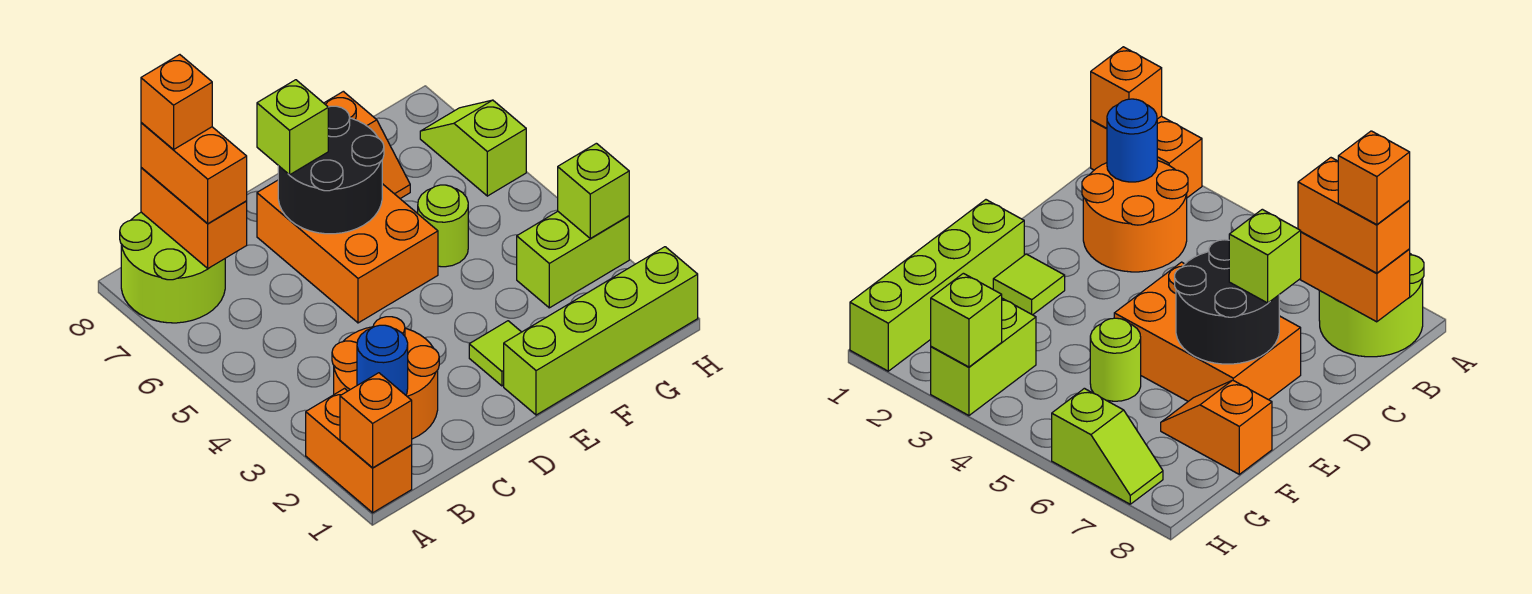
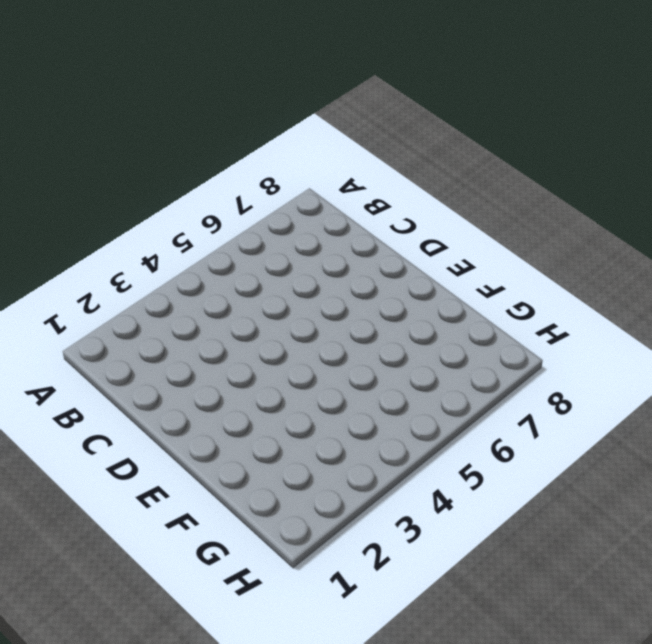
none -> orange brick A1:A2 level 1
none -> lime round brick A7:B8 level 1
none -> orange round brick B2:C3 level 1

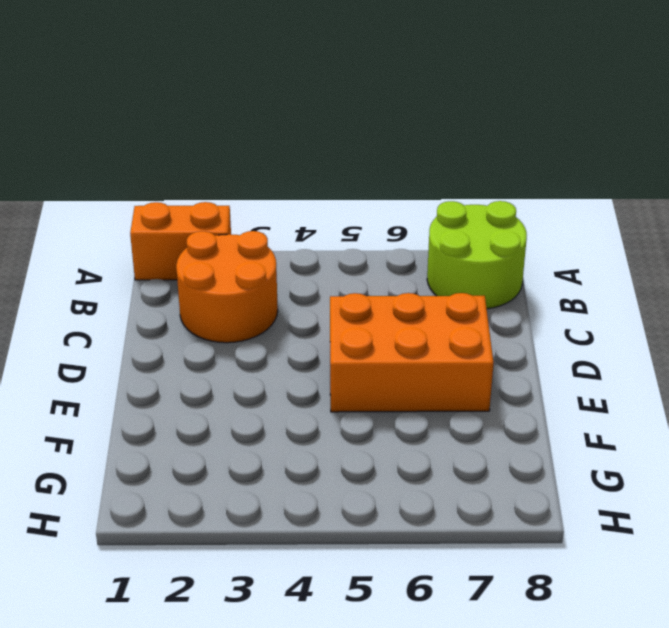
none -> lime brick E1:H1 level 1
none -> lime tile E2 level 1
none -> lime round brick F5 level 1

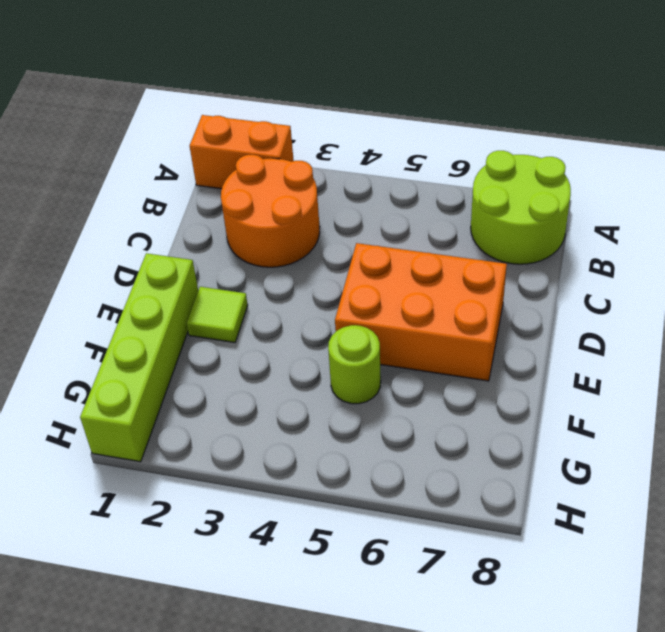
none -> orange slope F7:F8 level 1 top 8
none -> lime brick G3:H3 level 1
none -> lime slope H6:H7 level 1 top 6

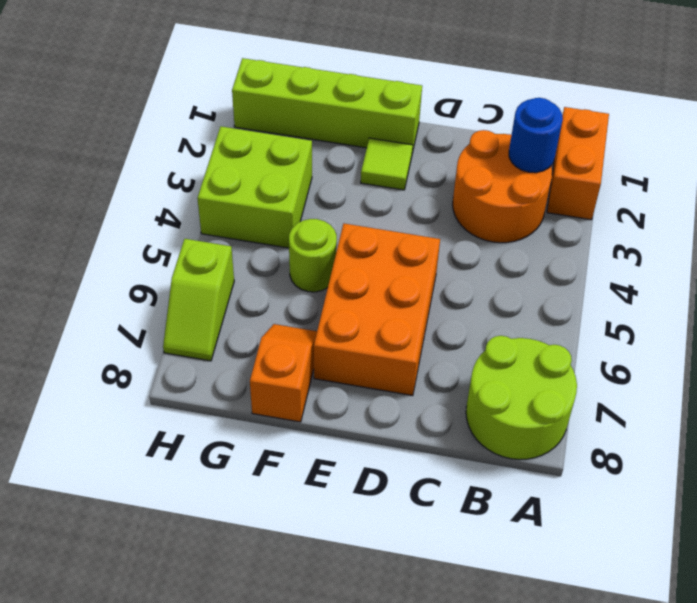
lime brick G3:H4 level 1 -> lime brick G3:H3 level 1
none -> orange brick A1 level 2
none -> orange brick B7:B8 level 2
none -> black round brick D6:E7 level 2

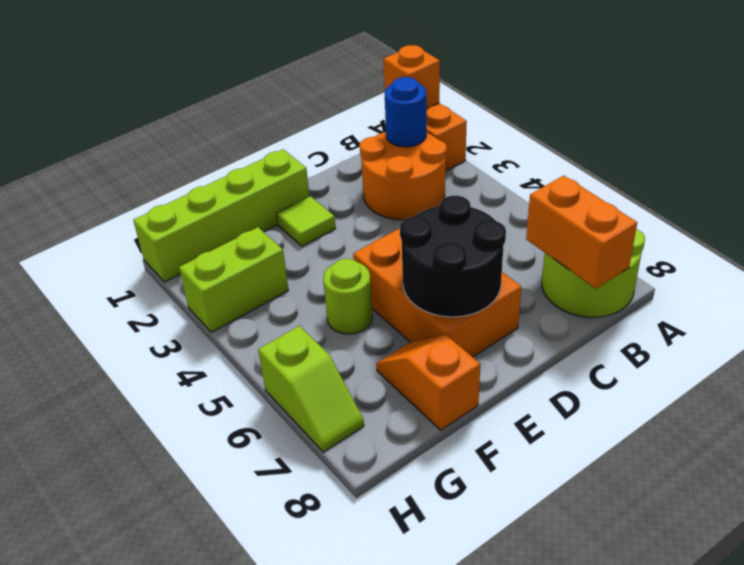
none -> lime brick H3 level 2
none -> orange brick B7:B8 level 3
none -> lime brick D7 level 3

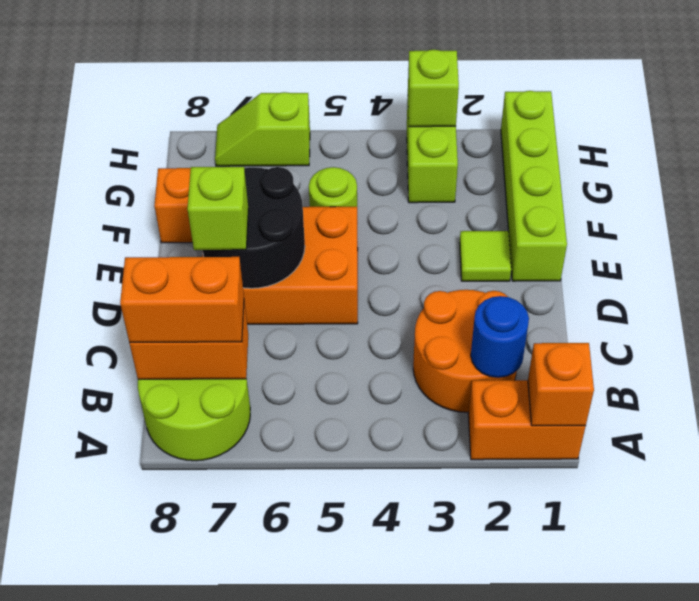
none -> orange brick B8 level 4

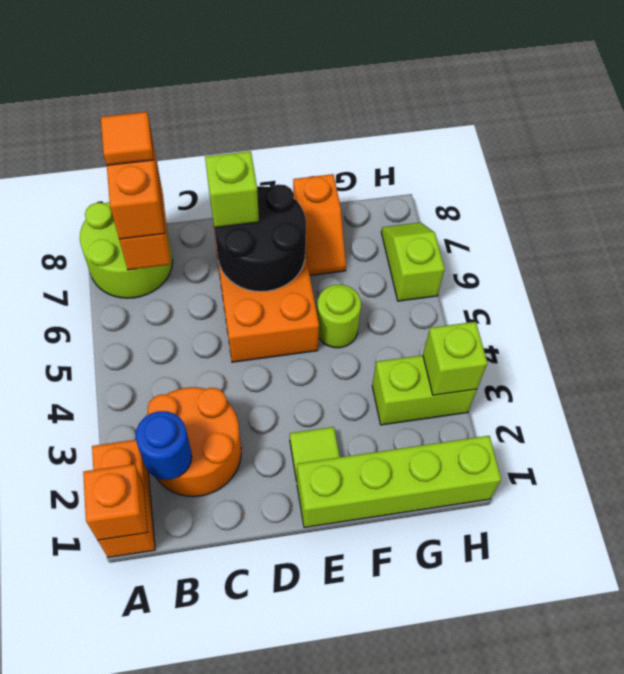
orange tile B8 level 4 -> orange brick B8 level 4

